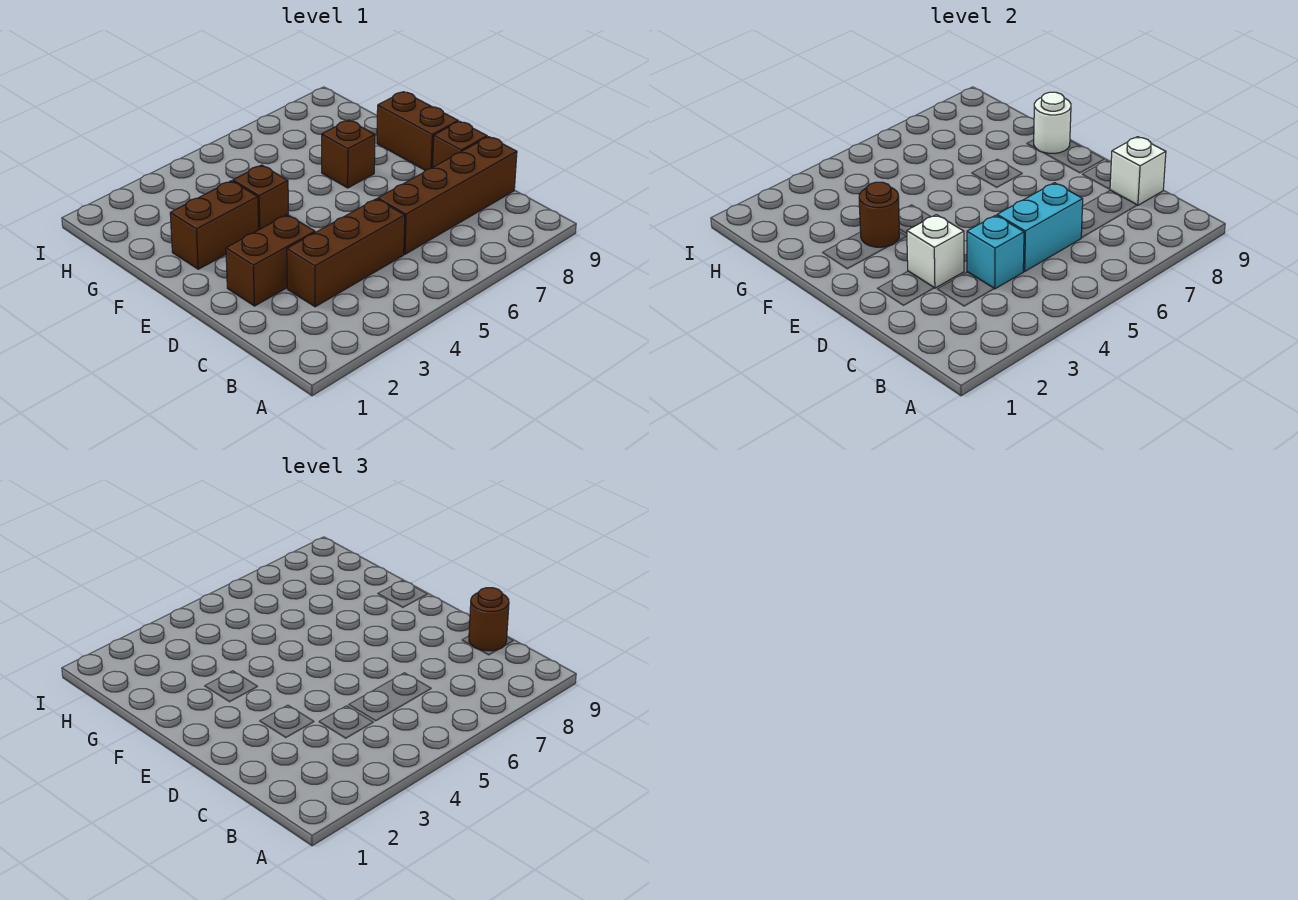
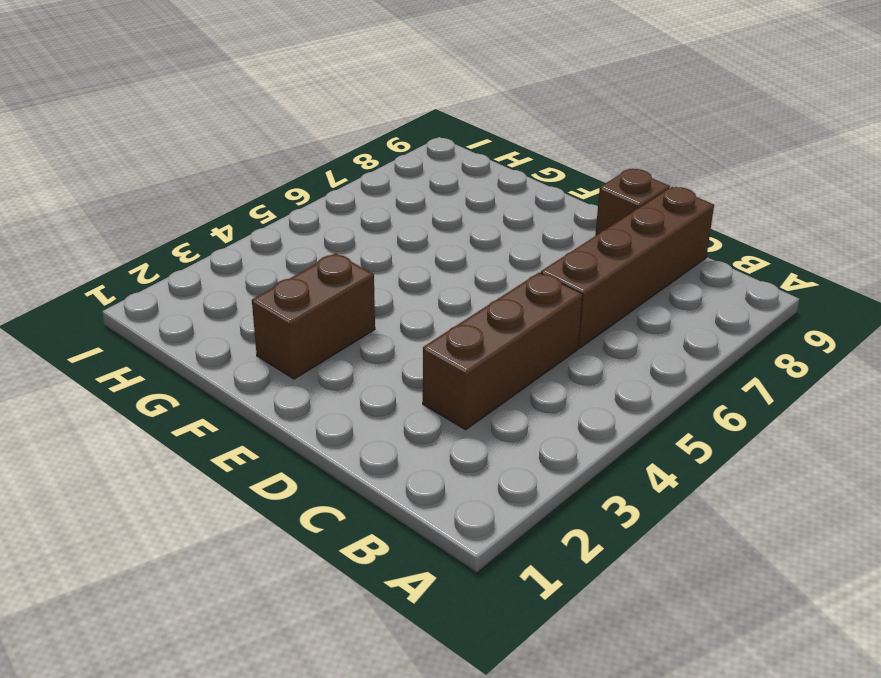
none -> brown brick D2:D3 level 1
none -> brown brick E9:F9 level 1
none -> brown brick F4 level 1

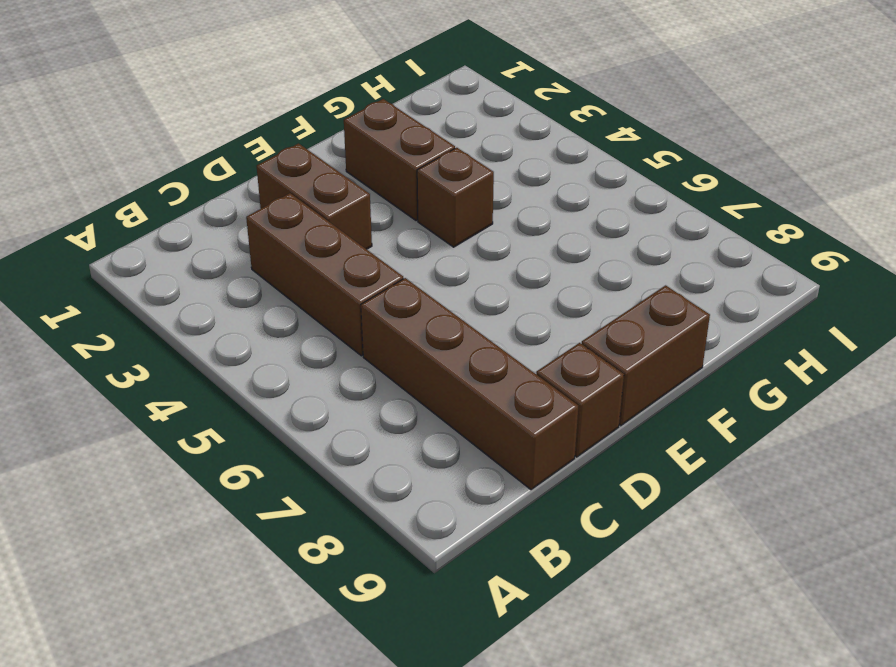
none -> brown brick F7 level 1
none -> cyan brick C4 level 2
none -> cyan brick C5:C6 level 2

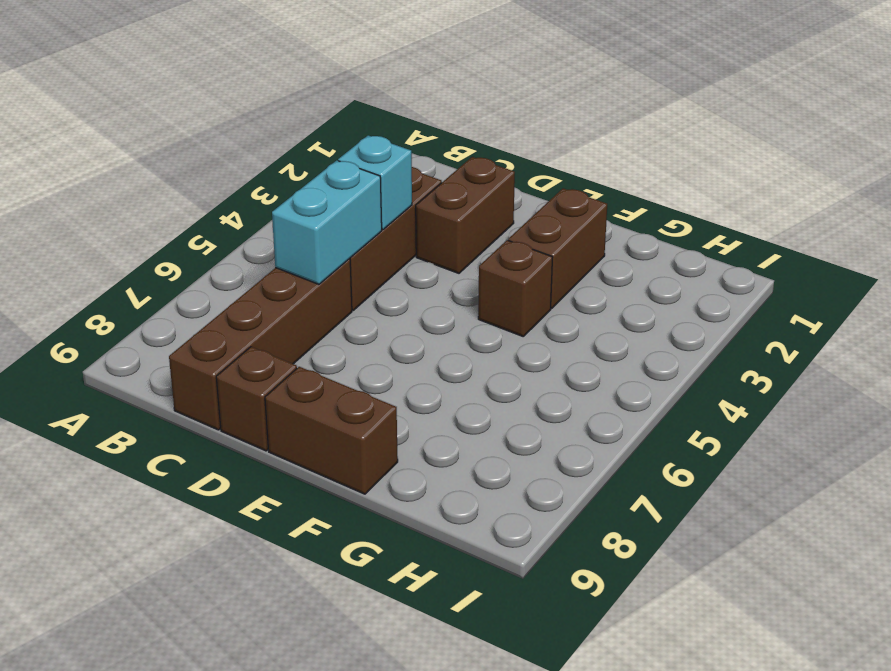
none -> brown brick F7 level 1
none -> white brick C9 level 2
none -> white brick D3 level 2

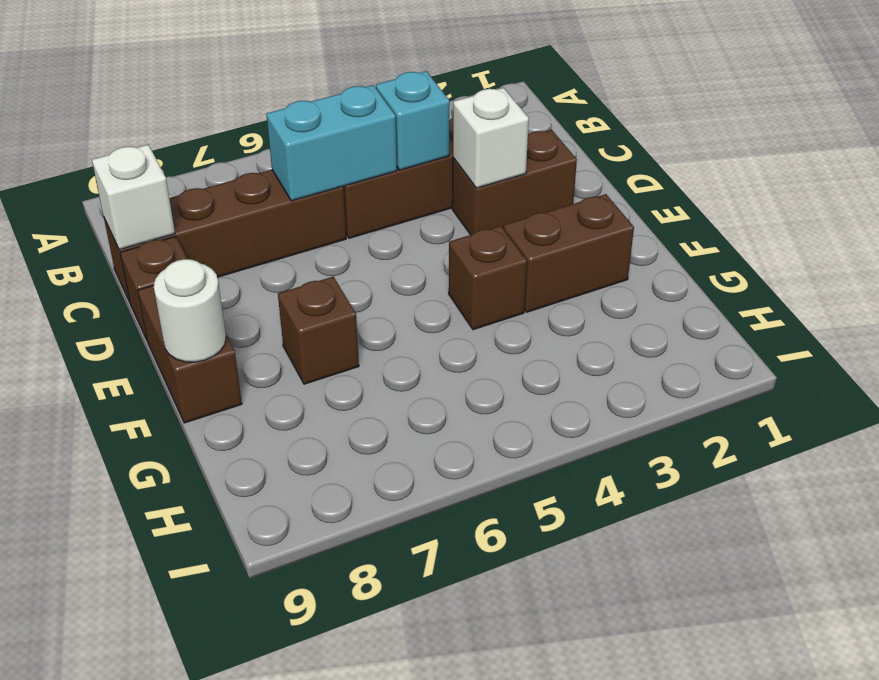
none -> brown round brick F3 level 2
none -> brown round brick C9 level 3

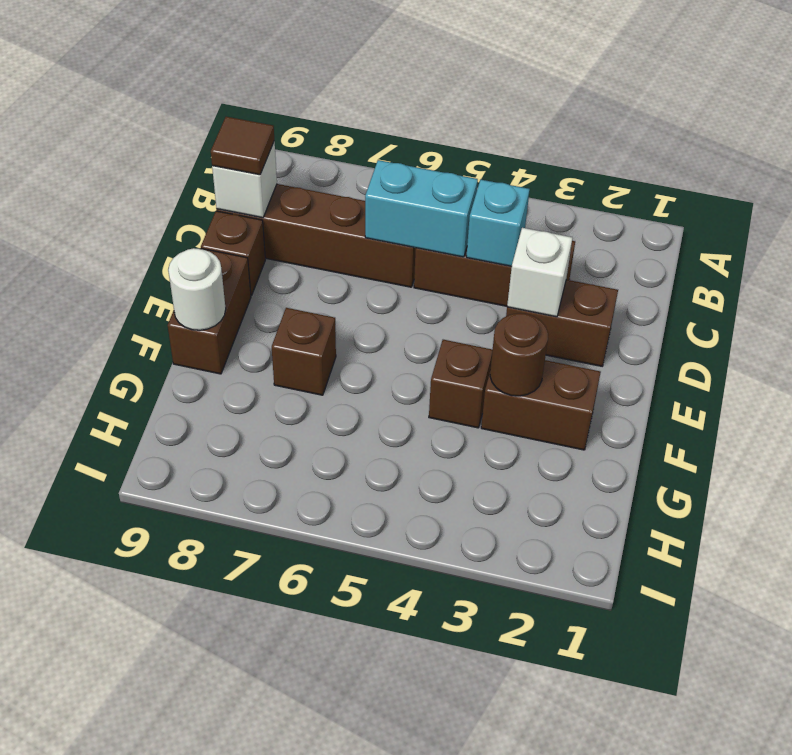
brown tile C9 level 3 -> brown round brick C9 level 3

